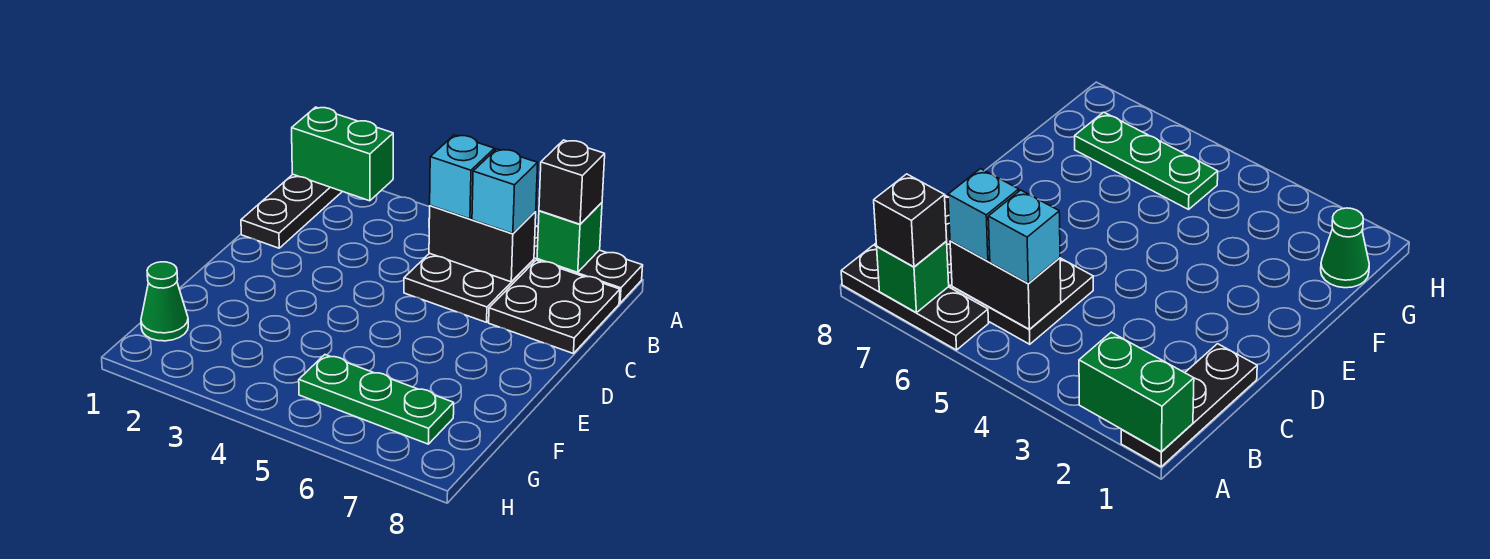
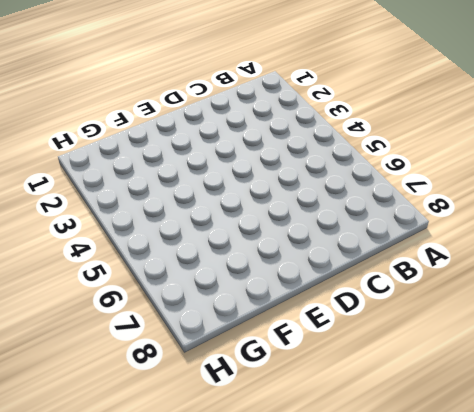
none -> black plate A1:C1 level 1
none -> black plate A6:A8 level 1
none -> black plate B5:C6 level 1

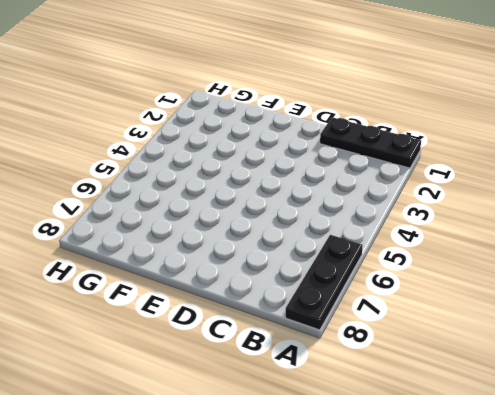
none -> black plate B5:C6 level 1
none -> black plate B7:C8 level 1
none -> green cone G1 level 1

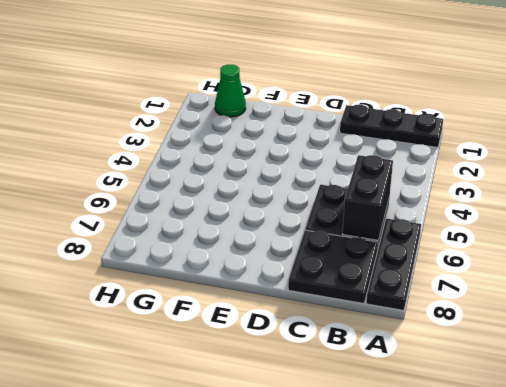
none -> green plate G5:G7 level 1
none -> green brick A1:A2 level 2
none -> green brick A7 level 2

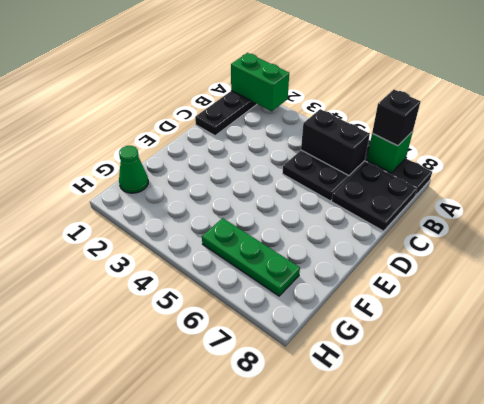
none -> cyan brick B5 level 3
none -> cyan brick B6 level 3

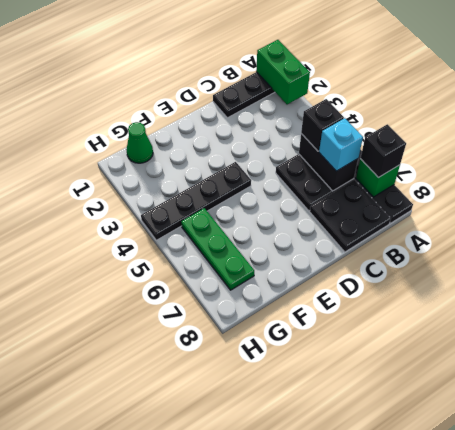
black brick B5 level 3 -> cyan brick B5 level 3
black plate E4:H4 level 1 -> none

